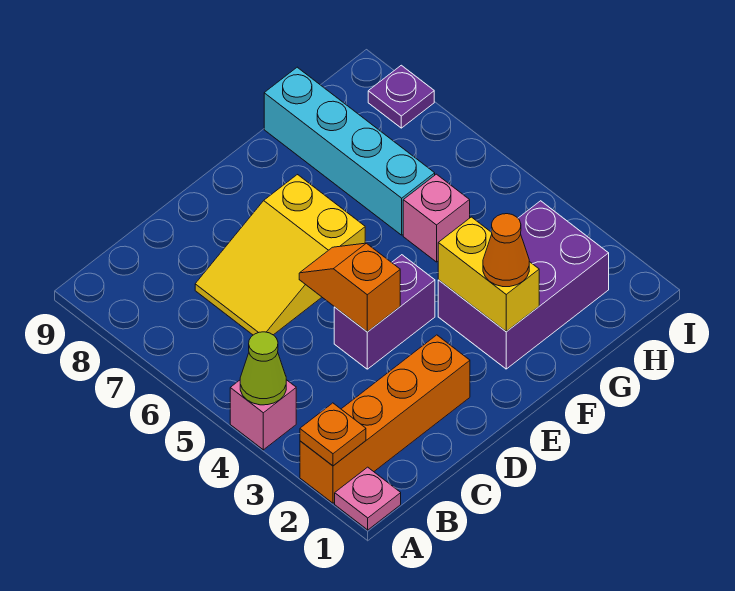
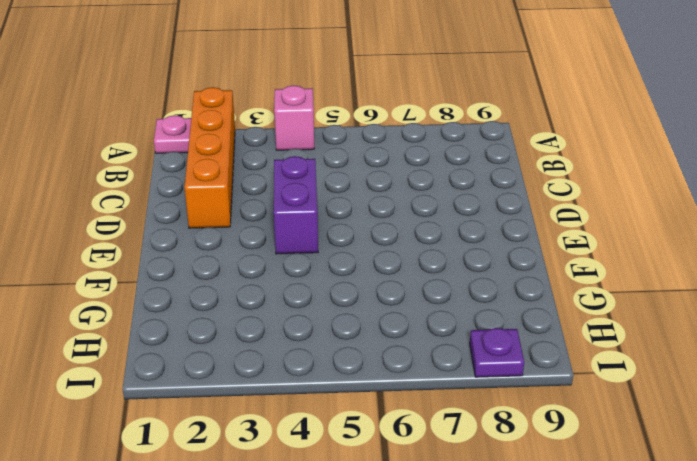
none -> yellow slope C6:E7 level 1 top E
none -> purple brick F2:H3 level 1
none -> pink brick G5 level 1

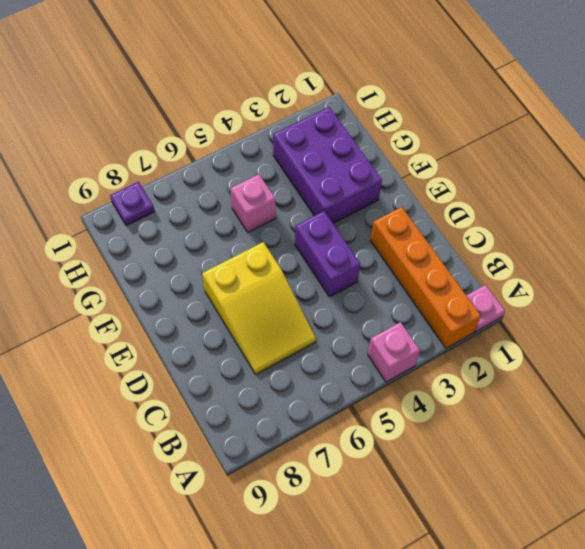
none -> cyan brick G6:G9 level 1
none -> orange plate A2 level 2
none -> lime cone A4 level 2

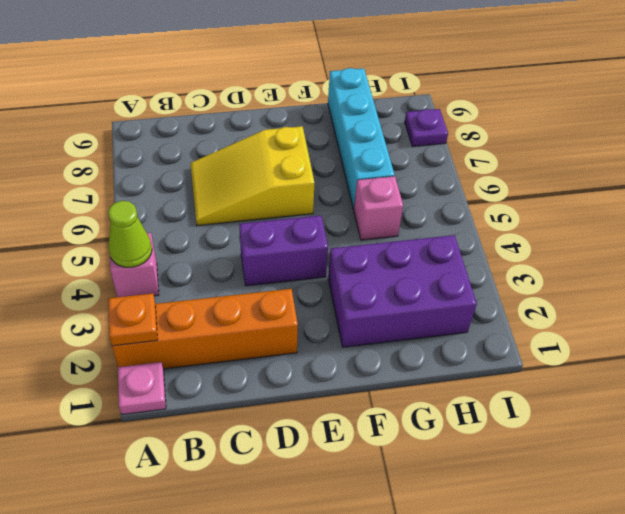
none -> orange slope D4:D5 level 2 top 4
none -> yellow brick F2:F3 level 2
none -> orange cone F2 level 3

